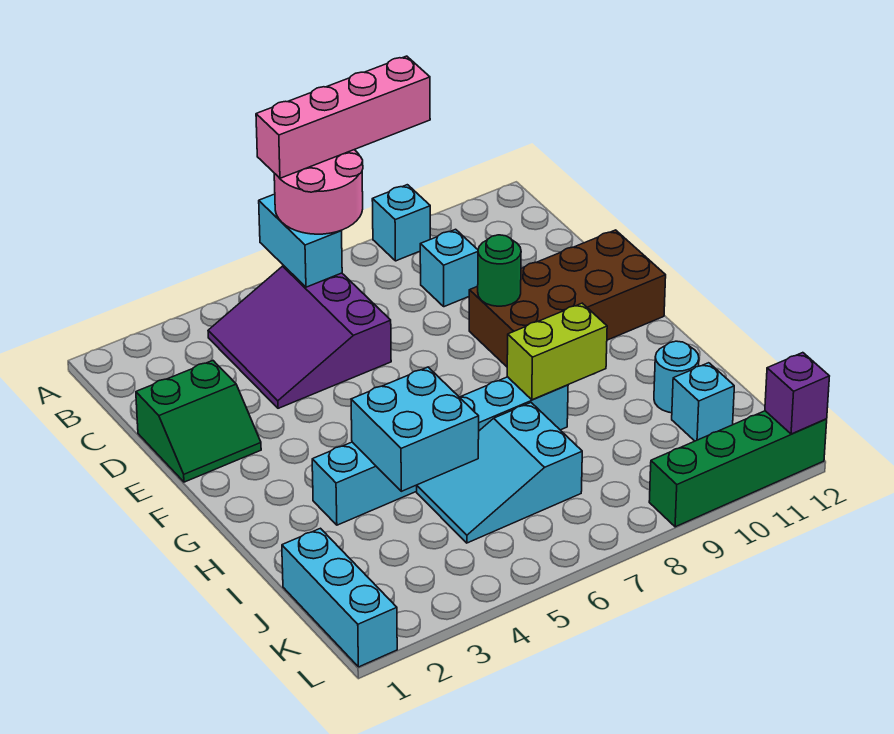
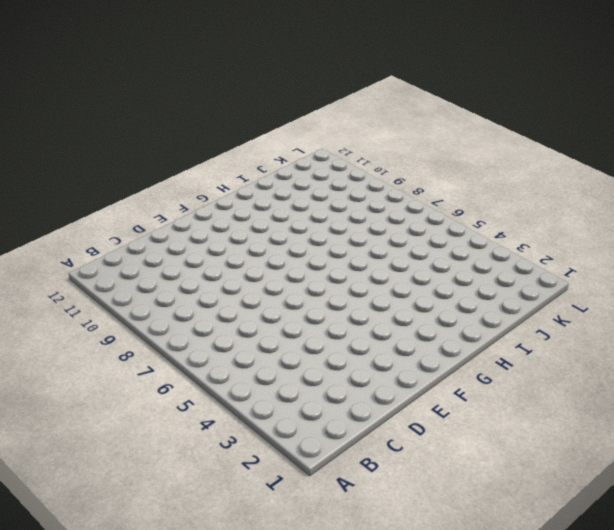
none -> cyan brick A9 level 1
none -> purple slope B4:D6 level 1 top 6
none -> cyan brick C9 level 1

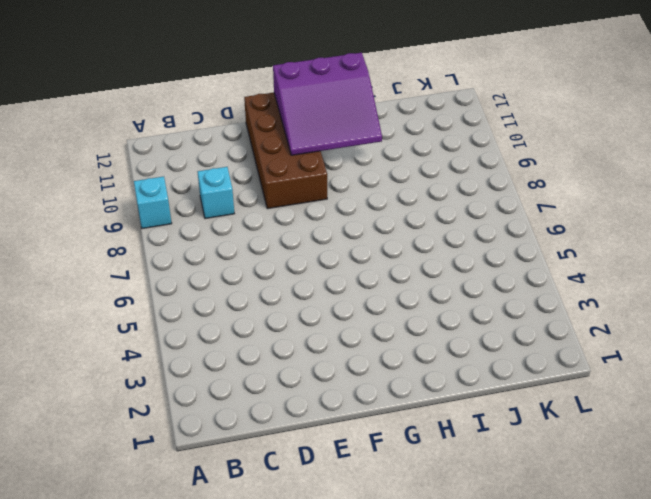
purple slope F10:H12 level 2 top 12 -> purple slope B4:D6 level 1 top 6
none -> green slope D1:E2 level 1 top D
none -> cyan brick H3:H8 level 1
none -> cyan slope I5:J7 level 1 top 7

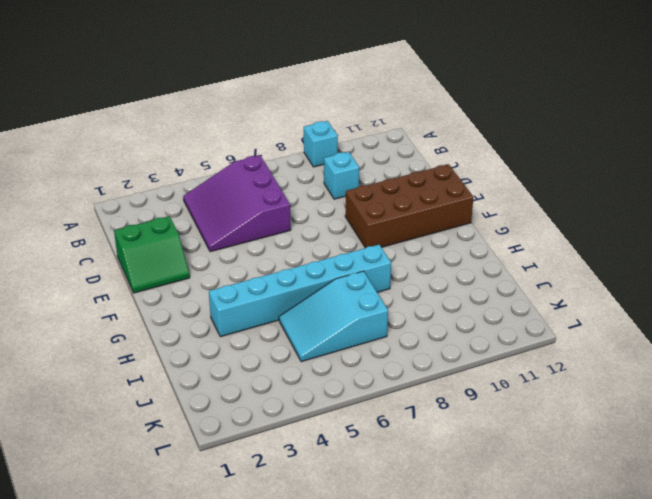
none -> cyan round brick I11 level 1
none -> cyan brick J1:L1 level 1
none -> cyan brick J11 level 1

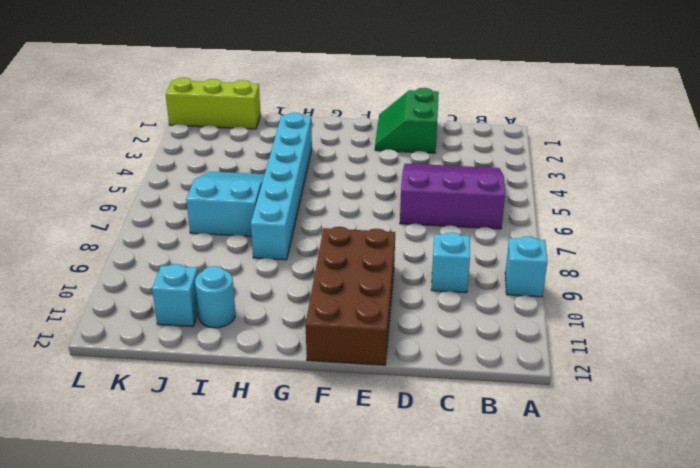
lime brick J1:L1 level 1 -> cyan brick J1:L1 level 1
none -> green brick L9:L12 level 1
none -> cyan brick A6:B6 level 2
none -> green round brick E9 level 2

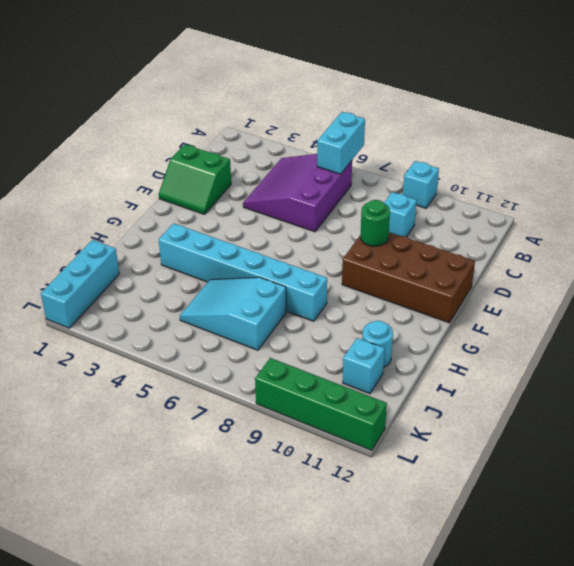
none -> cyan brick H4:I5 level 2
none -> lime brick H8:H9 level 2
none -> purple brick L12 level 2

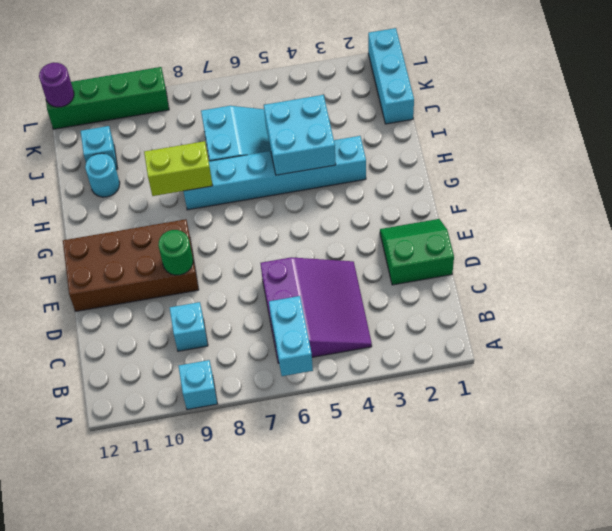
purple round brick L12 level 2 -> purple brick L12 level 2
none -> pink round brick A6:B7 level 3
none -> pink brick A6:A9 level 4

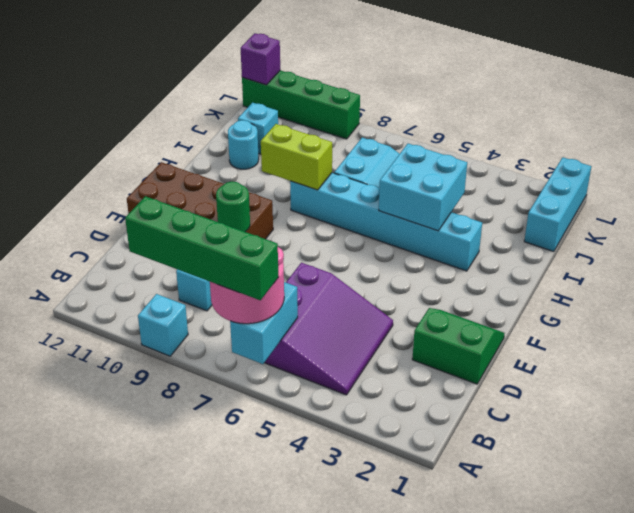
green brick A6:A9 level 4 -> pink brick A6:A9 level 4

